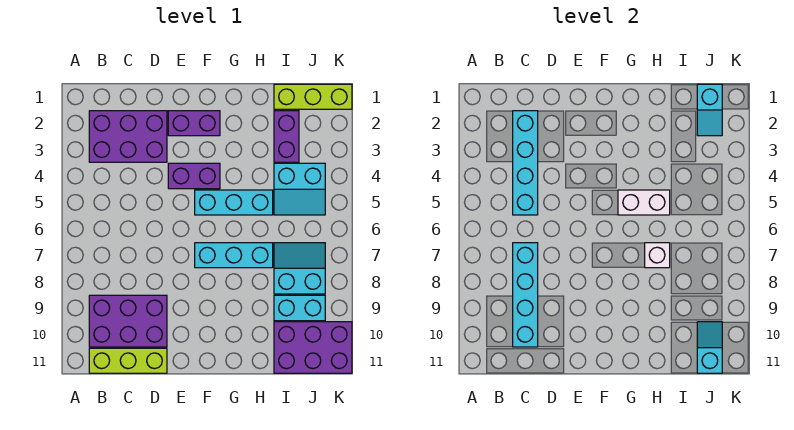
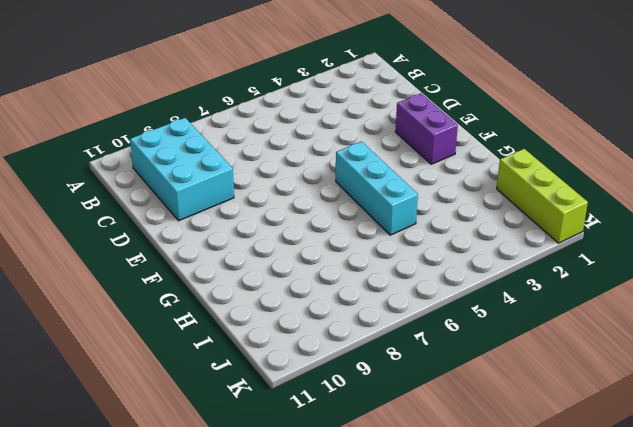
cyan brick B9:D10 level 1 -> purple brick B9:D10 level 1
none -> purple brick B2:D3 level 1
none -> lime brick B11:D11 level 1
none -> purple brick E4:F4 level 1

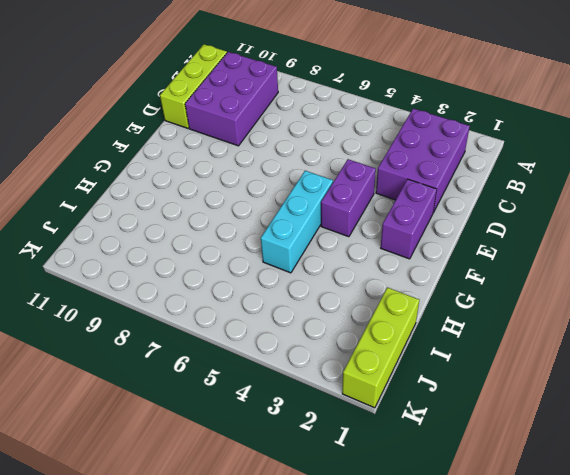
none -> cyan brick F7:H7 level 1
none -> purple brick I2:I3 level 1
none -> cyan slope I4:J5 level 1 top 4

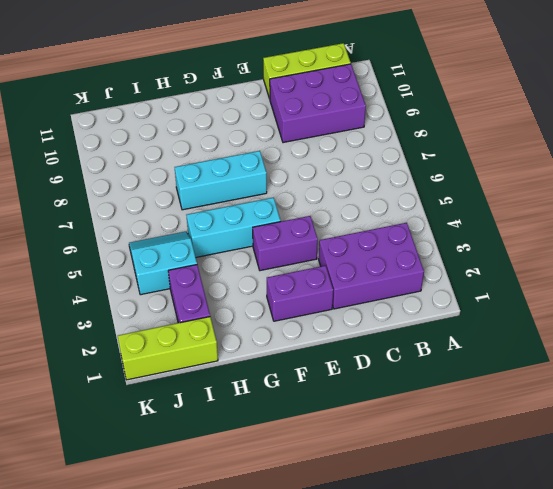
none -> cyan slope I7:J8 level 1 top 8
none -> cyan brick I9:J9 level 1
none -> purple brick I10:K11 level 1

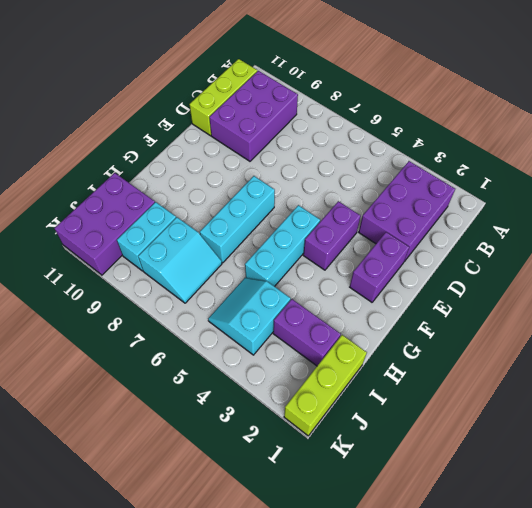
none -> cyan brick C2:C5 level 2
none -> cyan brick C7:C10 level 2
none -> white brick G5:H5 level 2

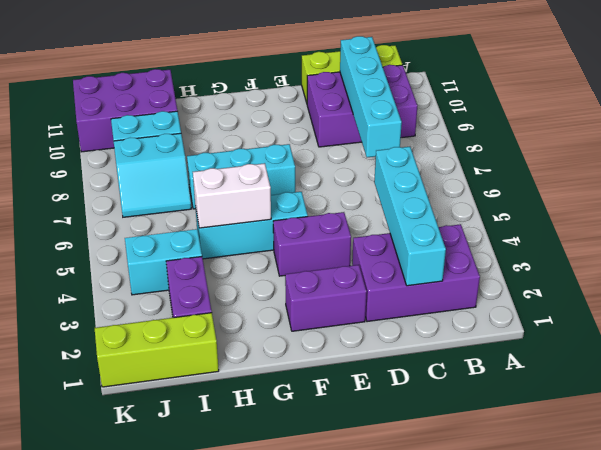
none -> white brick H7 level 2
none -> cyan slope J1:J2 level 2 top 1
none -> cyan slope J10:J11 level 2 top 11

